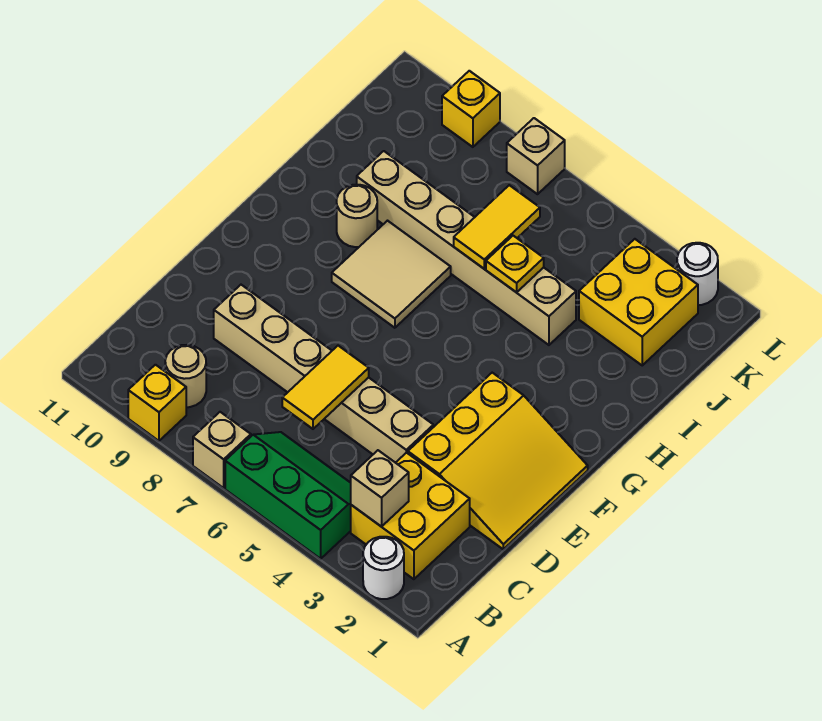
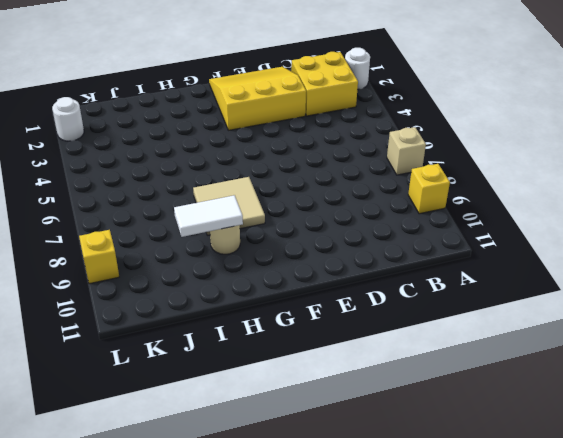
white tile H9:I9 level 2 -> none
none -> green slope A4:B6 level 1 top A
none -> tan round brick B9 level 1
none -> tan brick D4:D9 level 1

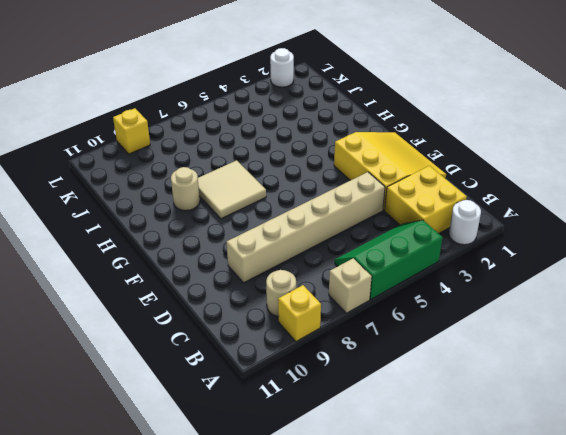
none -> tan brick I4:I9 level 1
none -> yellow brick J2:K3 level 1
none -> tan brick L7 level 1

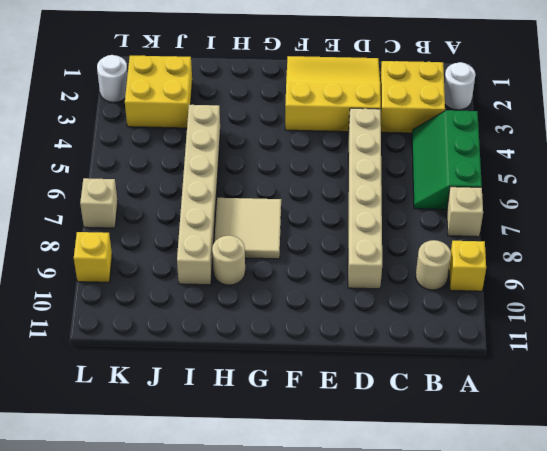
none -> tan brick B3 level 2
none -> yellow tile C6:D6 level 2
none -> yellow plate I5 level 2

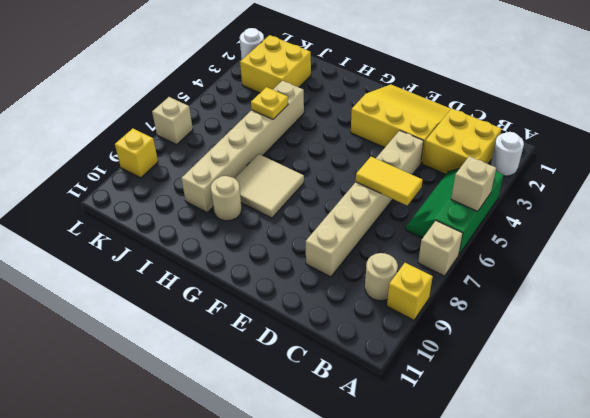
tan brick A5 level 2 -> tan brick B3 level 2
none -> yellow tile I6:J6 level 2

